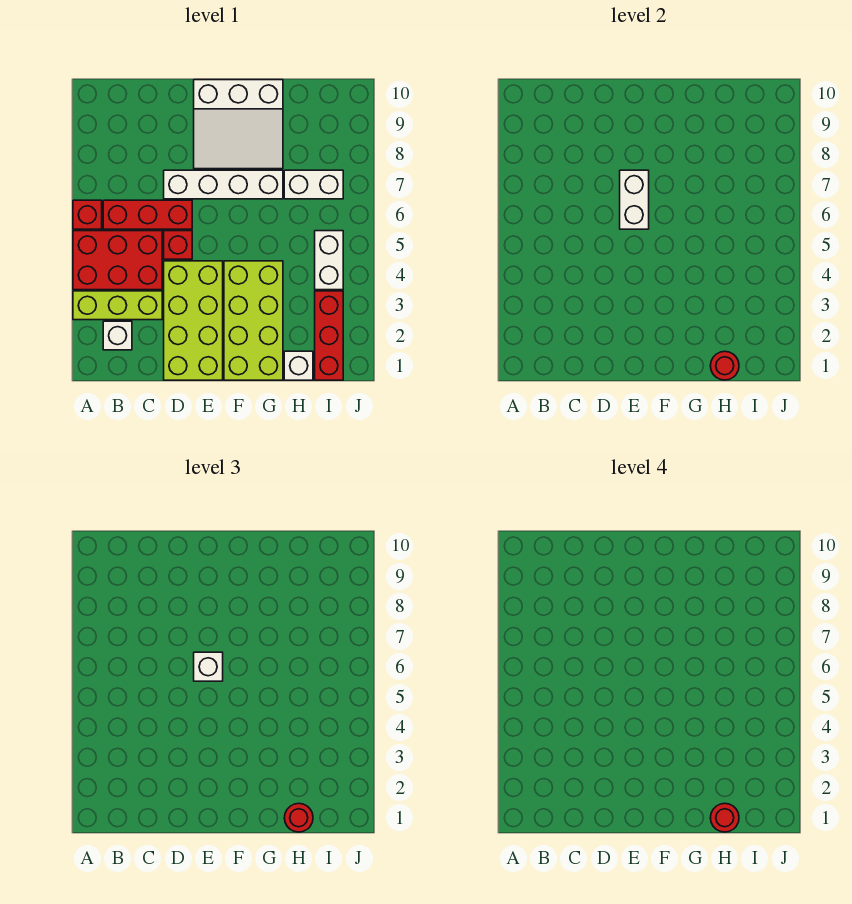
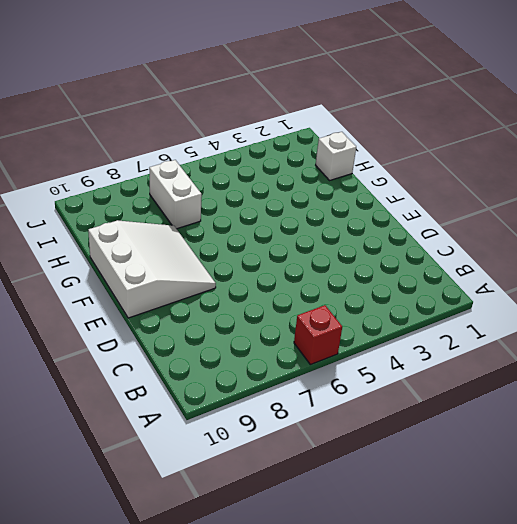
none -> lime brick A3:C3 level 1
none -> red brick A4:C5 level 1
none -> white brick B2 level 1

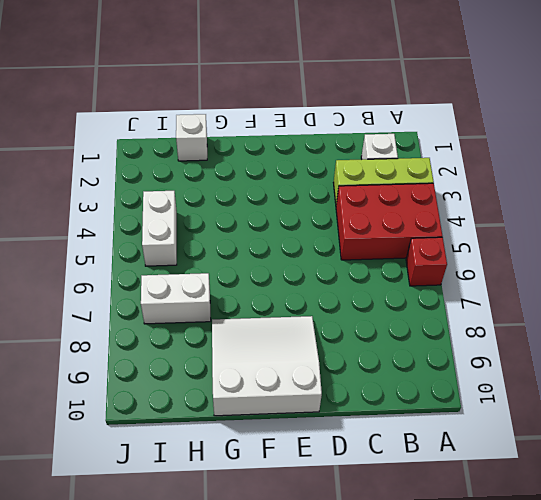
none -> red brick B6:D6 level 1
none -> lime brick D1:E4 level 1
none -> red brick D5 level 1

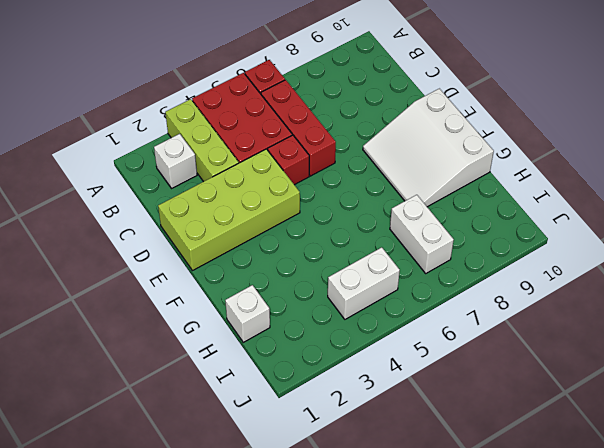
none -> white brick D7:G7 level 1
none -> lime brick F1:G4 level 1
none -> red brick I1:I3 level 1

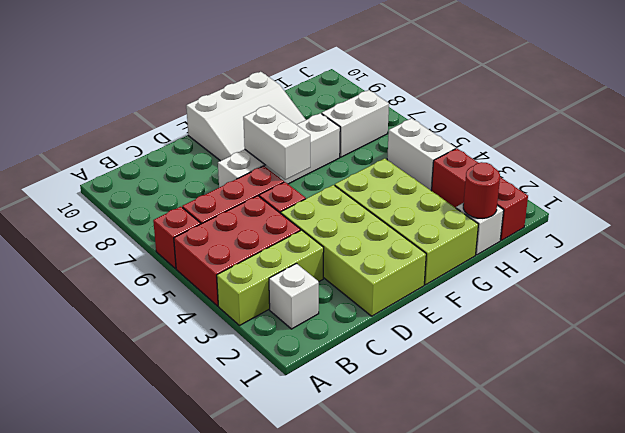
none -> white brick E6 level 3
none -> red round brick H1 level 3
none -> red round brick H1 level 4

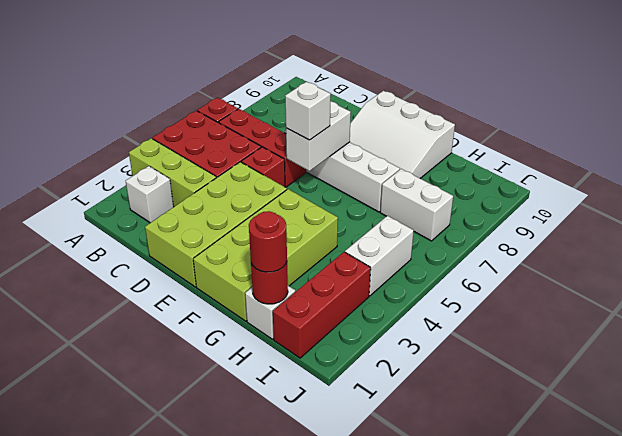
none -> red round brick H1 level 4

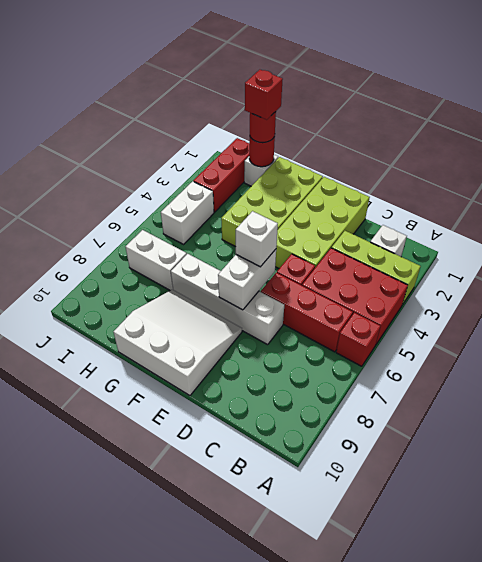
red brick H1 level 4 -> red round brick H1 level 4

